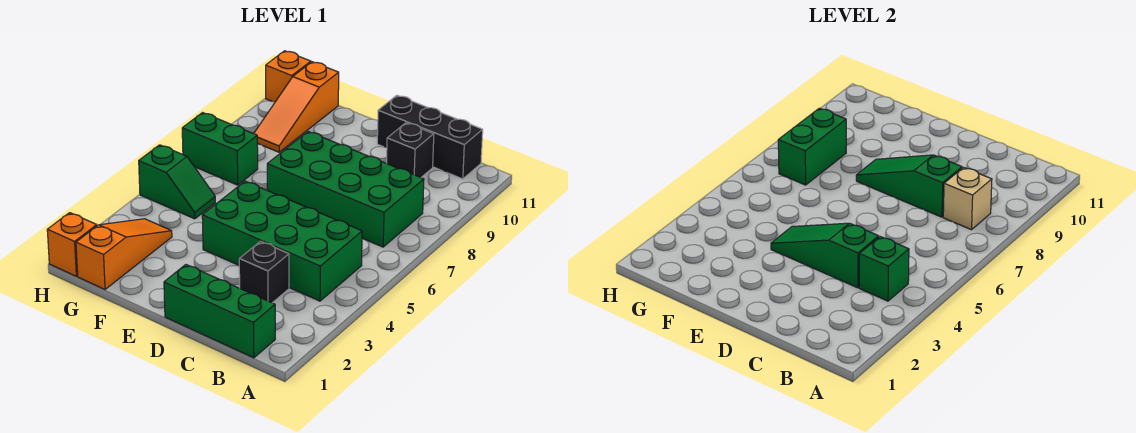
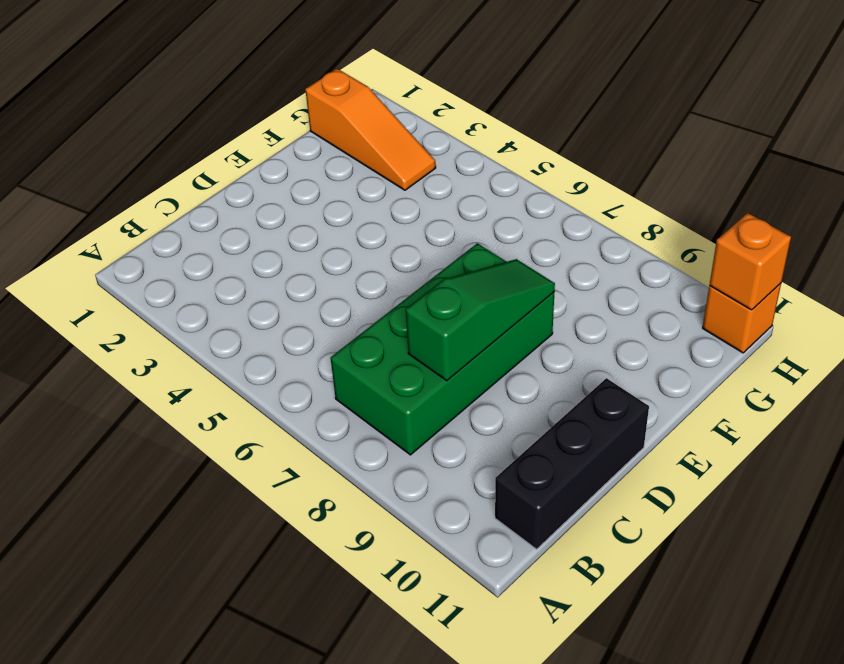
orange brick H11 level 2 -> orange brick H1 level 1
none -> green brick B1:D1 level 1
none -> green brick B4:E5 level 1
none -> black brick C3 level 1

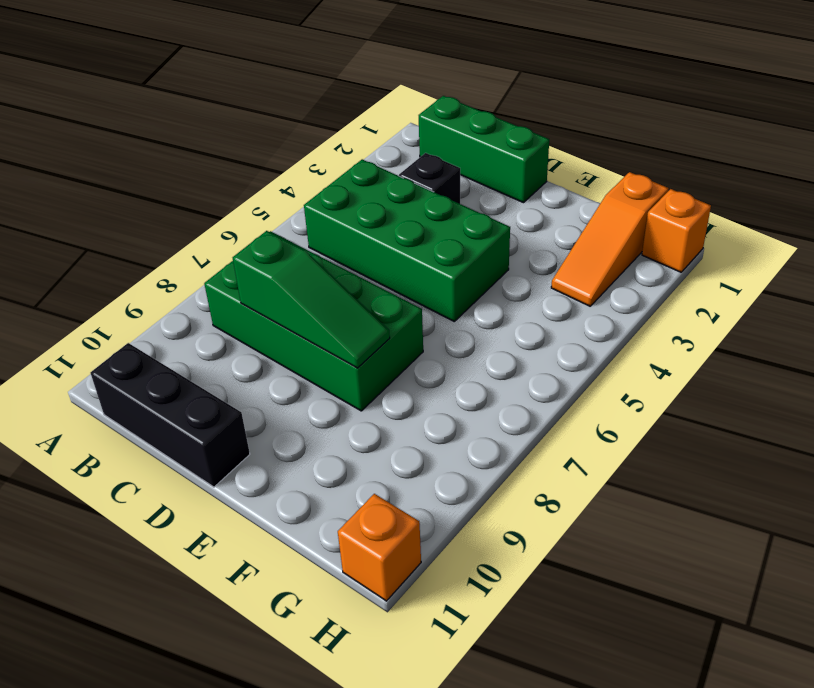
none -> black brick C10 level 1
none -> green slope G5:H5 level 1 top H
none -> green brick G7:H7 level 1

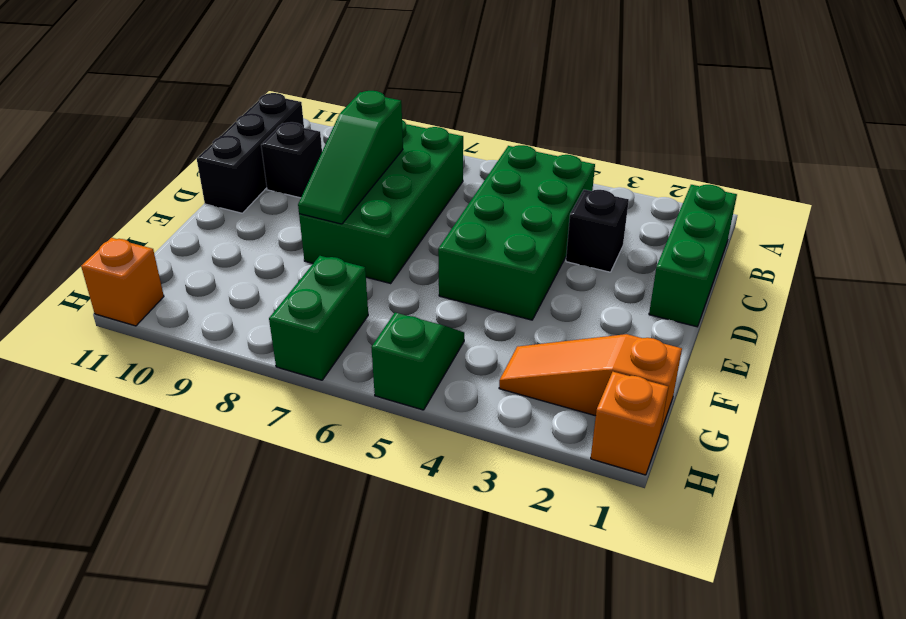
none -> orange slope G9:G11 level 1 top 11
none -> green brick B4 level 2
none -> tan brick B8 level 2

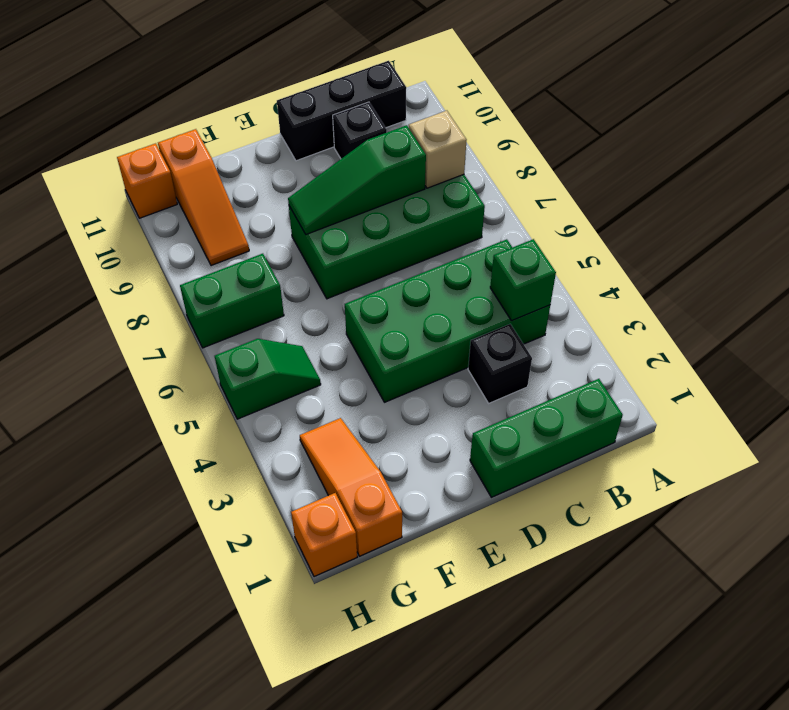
none -> green slope C4:E4 level 2 top C
none -> green brick G7:G8 level 2

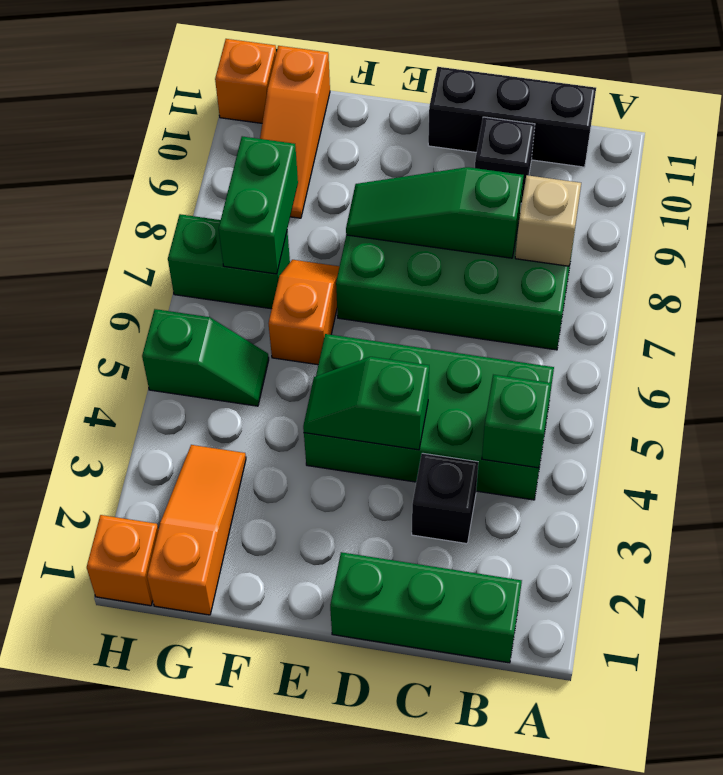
green slope D4:E4 level 2 top D -> green slope C4:E4 level 2 top C
orange slope F6:F7 level 1 top 6 -> none

